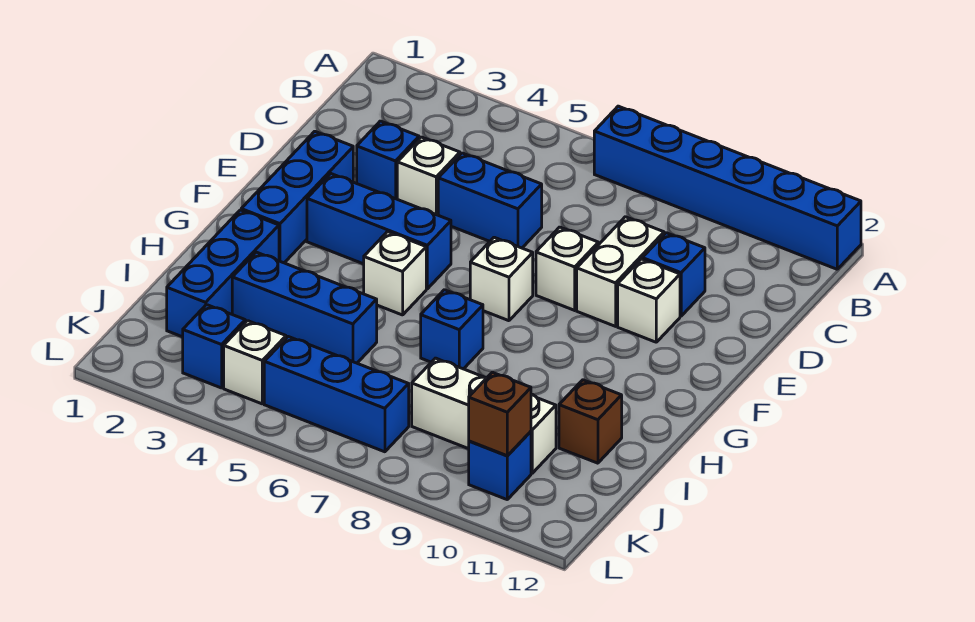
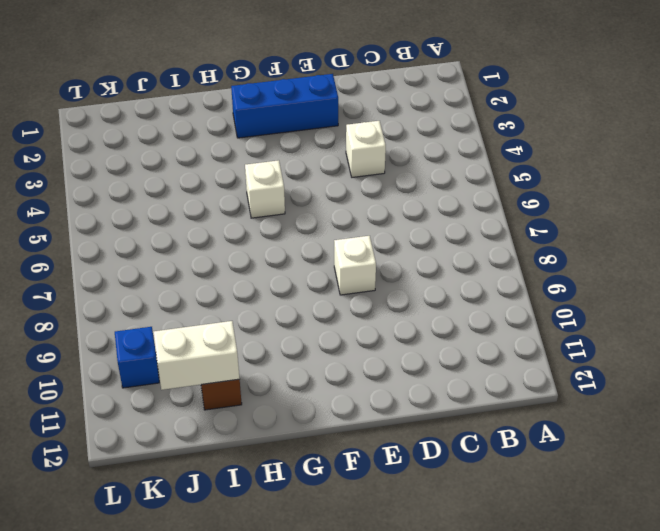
white brick I11:J11 level 2 -> white brick D9:E9 level 1
none -> blue brick A7:A12 level 1
none -> blue brick D3 level 1
none -> blue brick D5:D6 level 1

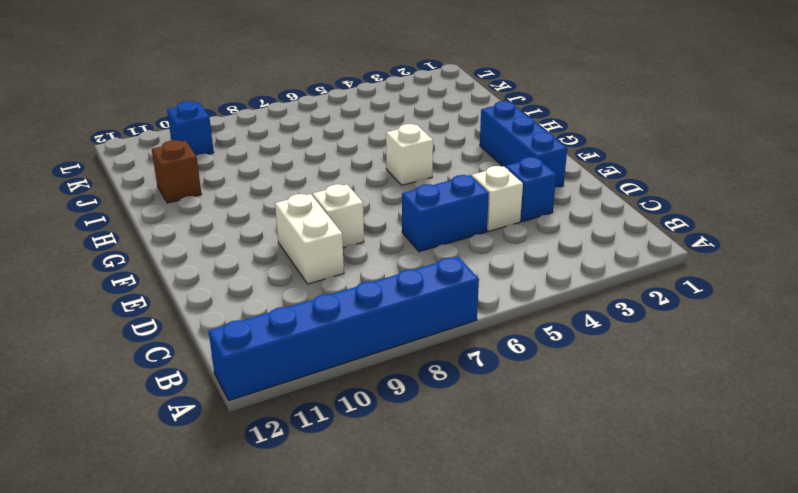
none -> blue brick D10 level 1
none -> white brick E10 level 1
none -> blue brick F3:F5 level 1

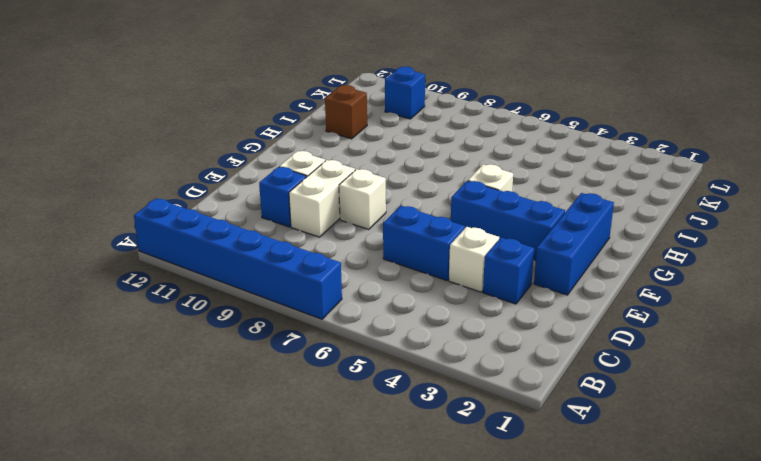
none -> white brick F7 level 1
none -> blue brick H2:J2 level 1
none -> blue brick H7 level 1

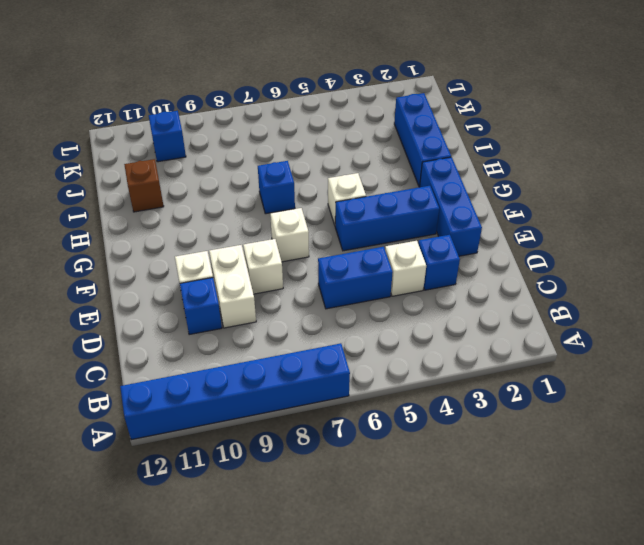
none -> blue brick I3:I5 level 1
none -> white brick J8:J10 level 1
none -> blue brick K3 level 1

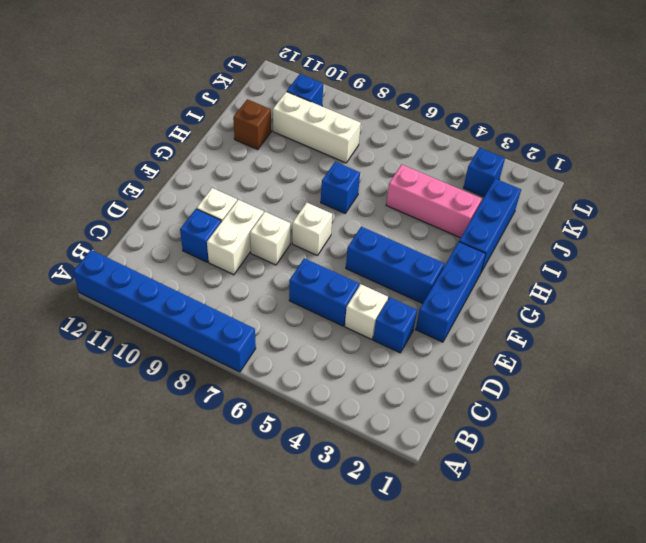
pink brick I3:I5 level 1 -> blue brick I3:I5 level 1
none -> white brick G5 level 1
none -> white brick K4 level 1
none -> blue brick K5:K7 level 1

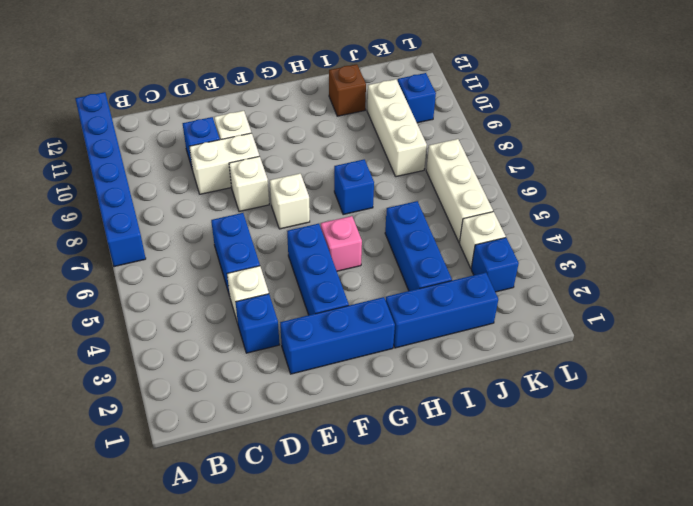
pink brick G5 level 1 -> white brick G5 level 1
white brick K5:K7 level 1 -> blue brick K5:K7 level 1
none -> brown brick K10 level 2

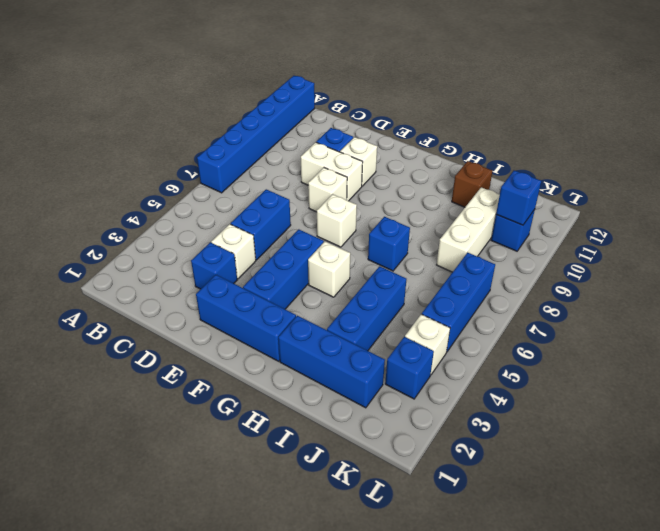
blue brick K10 level 2 -> brown brick K10 level 2

